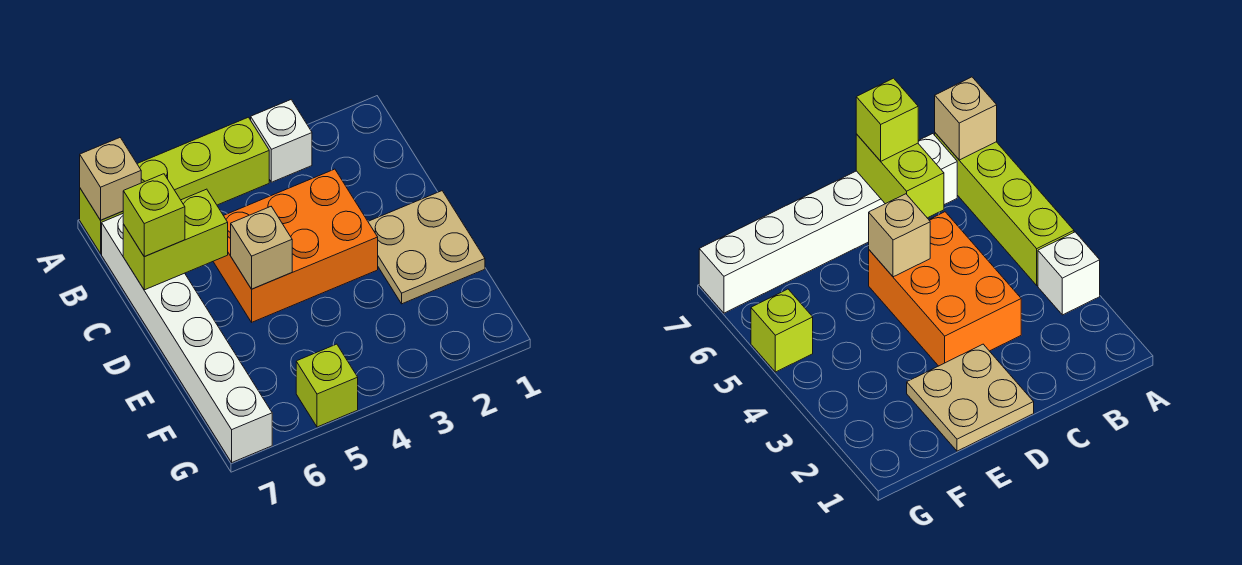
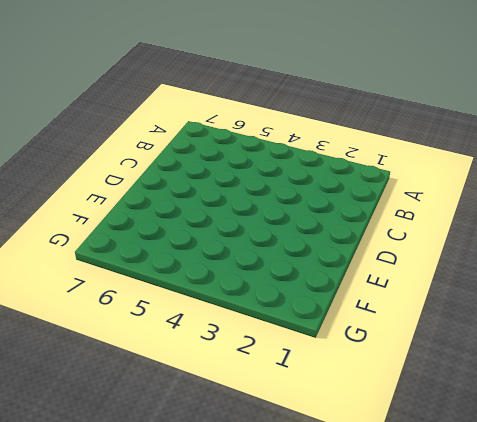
none -> white brick A3 level 1
none -> lime brick A4:A7 level 1

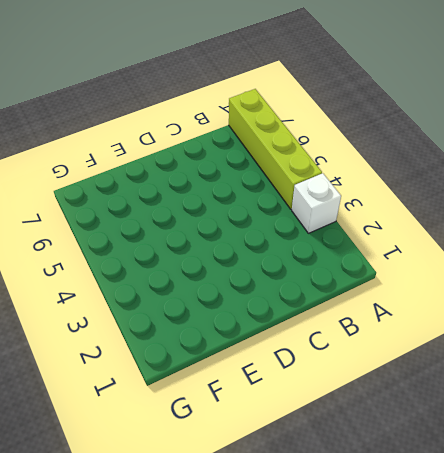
none -> white brick B7:G7 level 1
none -> orange brick C3:D5 level 1

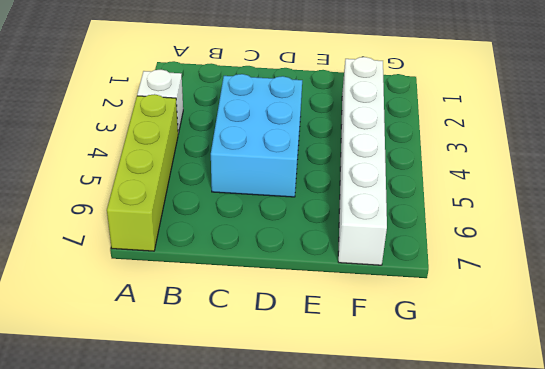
cyan brick C3:D5 level 1 -> orange brick C3:D5 level 1
white brick F2:F7 level 1 -> white brick B7:G7 level 1
none -> tan plate D1:E2 level 1
none -> lime brick G5 level 1

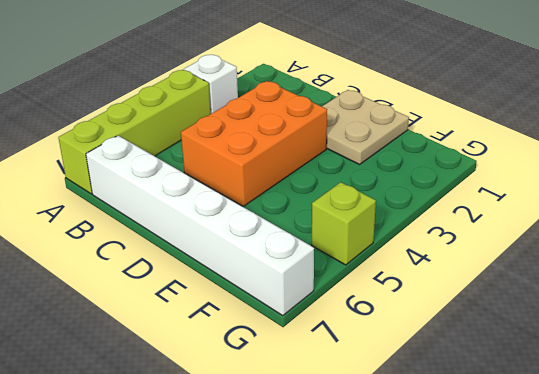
none -> tan brick A7 level 2
none -> lime brick C6:C7 level 2

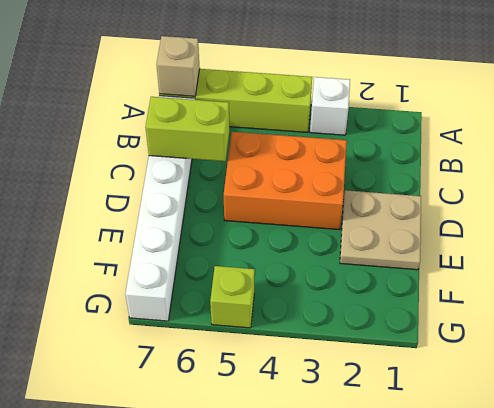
none -> tan brick D5 level 2
none -> lime brick C7 level 3

